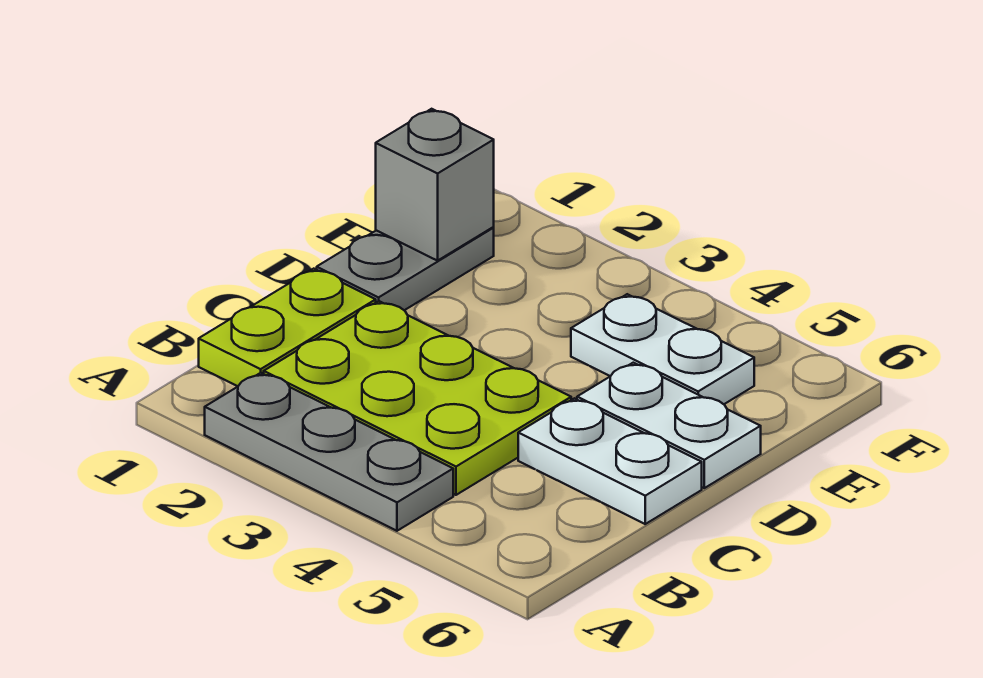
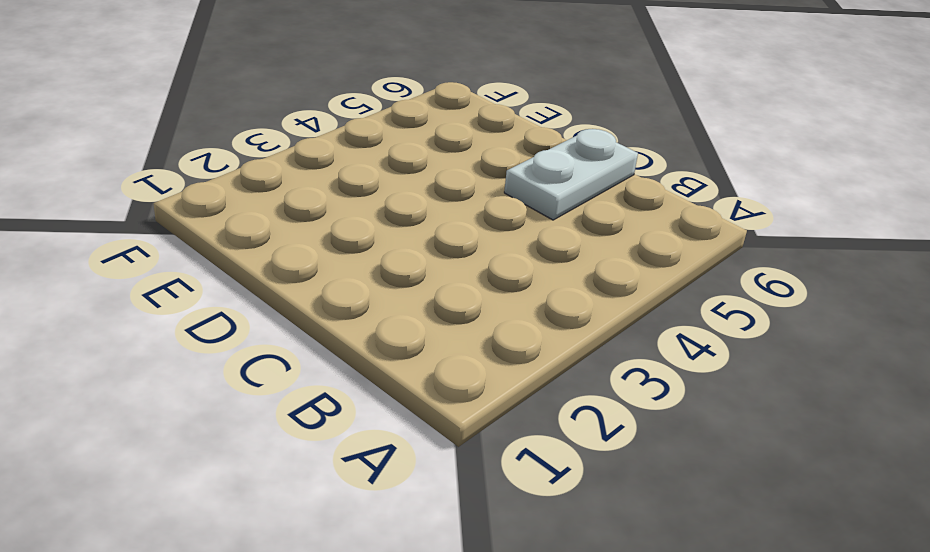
none -> grey plate A2:A4 level 1
none -> lime plate B1:C1 level 1

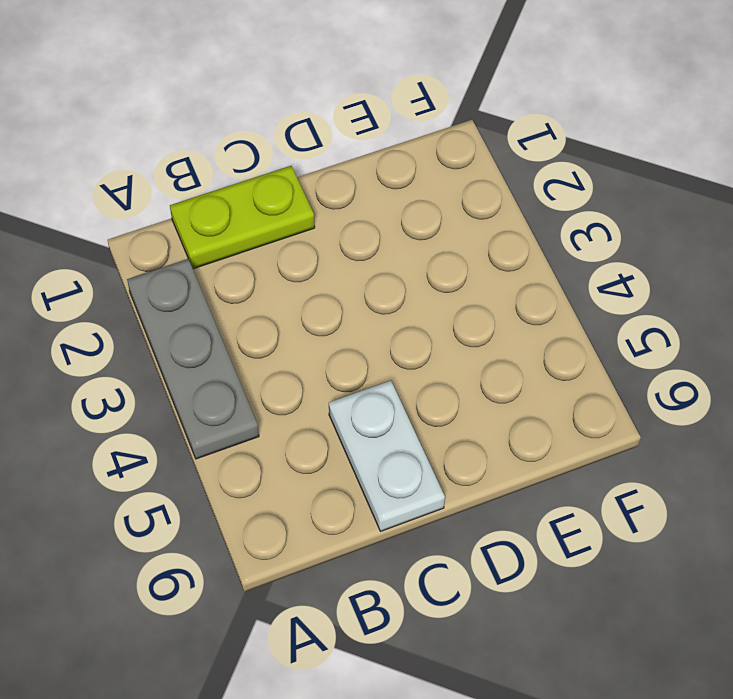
none -> lime plate B2:C4 level 1
none -> grey plate D1:E1 level 1

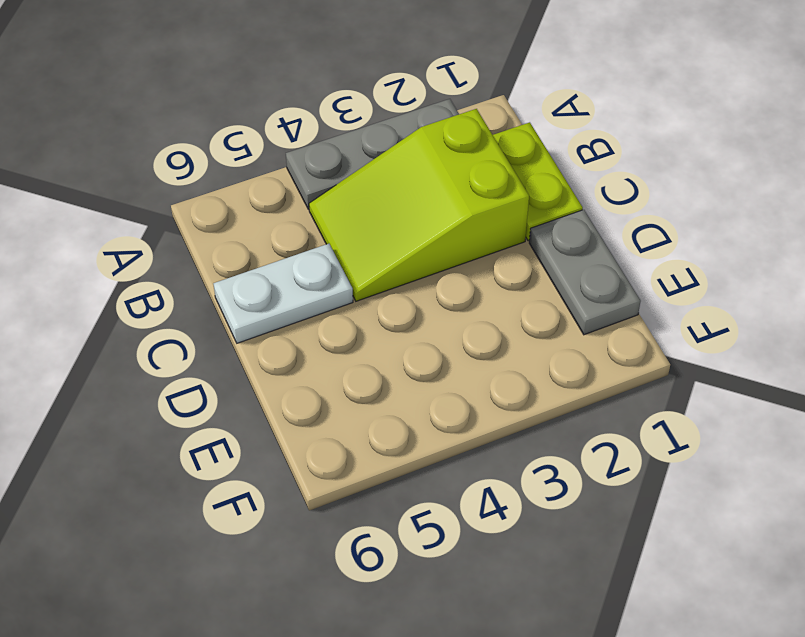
lime slope B2:C4 level 1 top 2 -> lime plate B2:C4 level 1
none -> white plate D5:D6 level 1
none -> white plate E4:E5 level 1

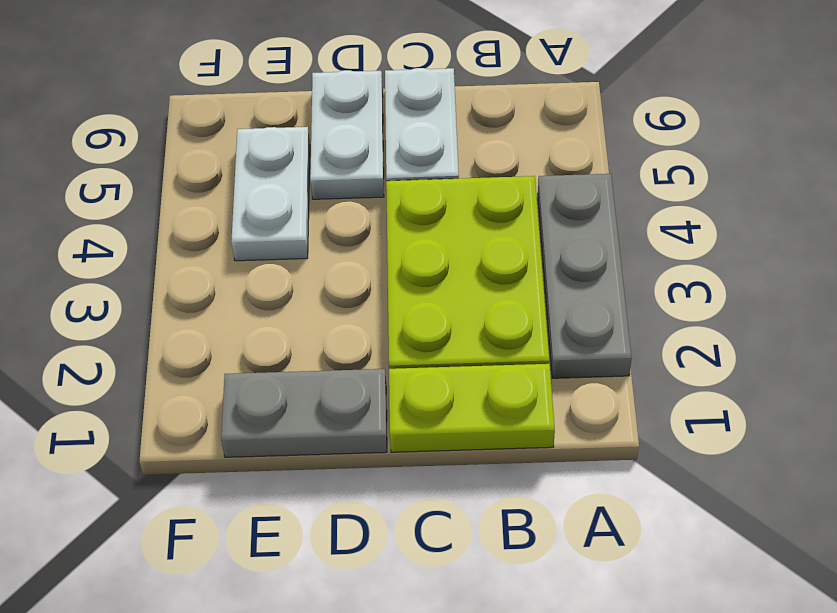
none -> grey brick E1 level 2

